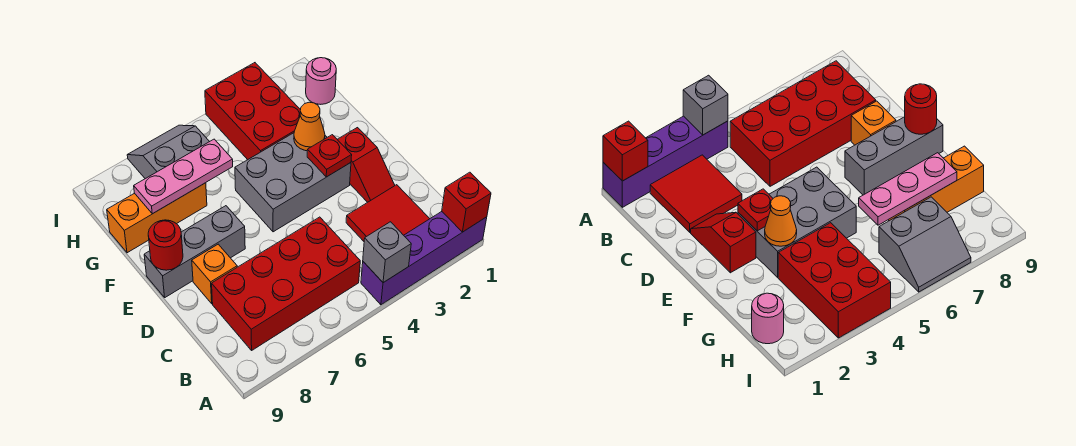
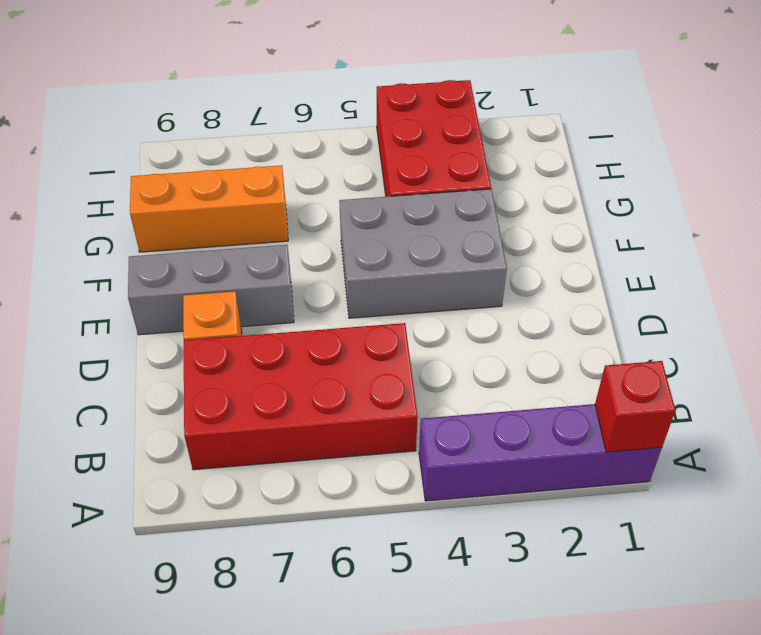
none -> red tile B2:C3 level 1
none -> red slope D2:E2 level 1 top E
none -> pink round brick H1 level 1

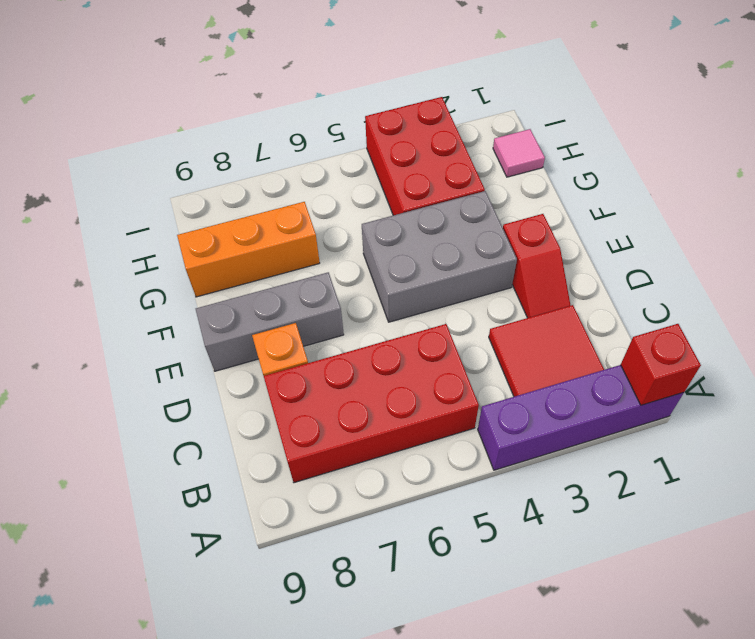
pink tile H1 level 1 -> pink round brick H1 level 1
none -> grey slope H6:I7 level 1 top H
none -> grey brick A4 level 2
none -> red plate E3 level 2

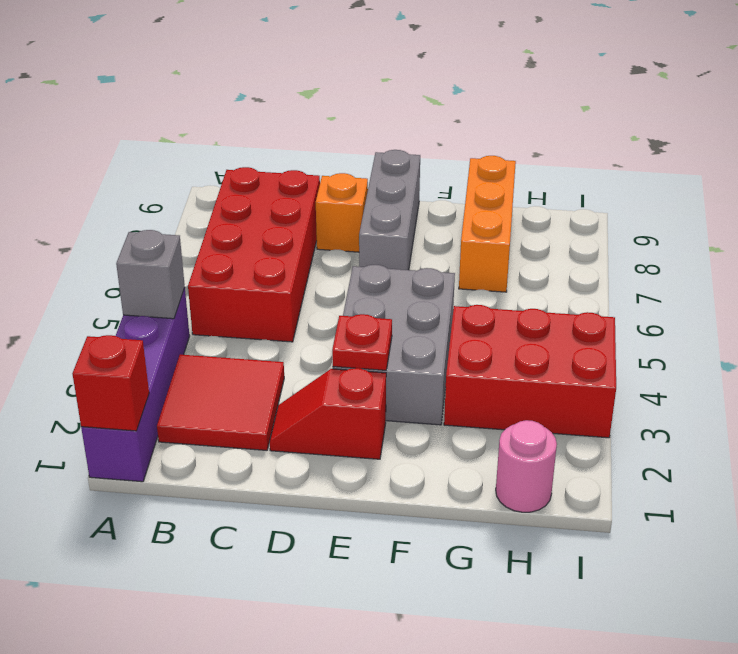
none -> grey slope H6:I7 level 1 top H
none -> red round brick E9 level 2
none -> orange cone F3 level 2

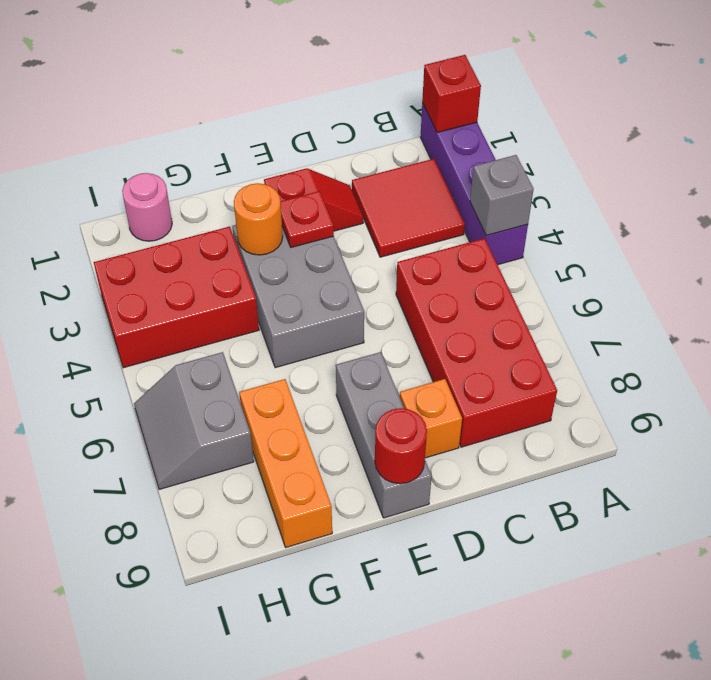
orange round brick F3 level 2 -> orange cone F3 level 2
none -> pink plate G6:G8 level 2

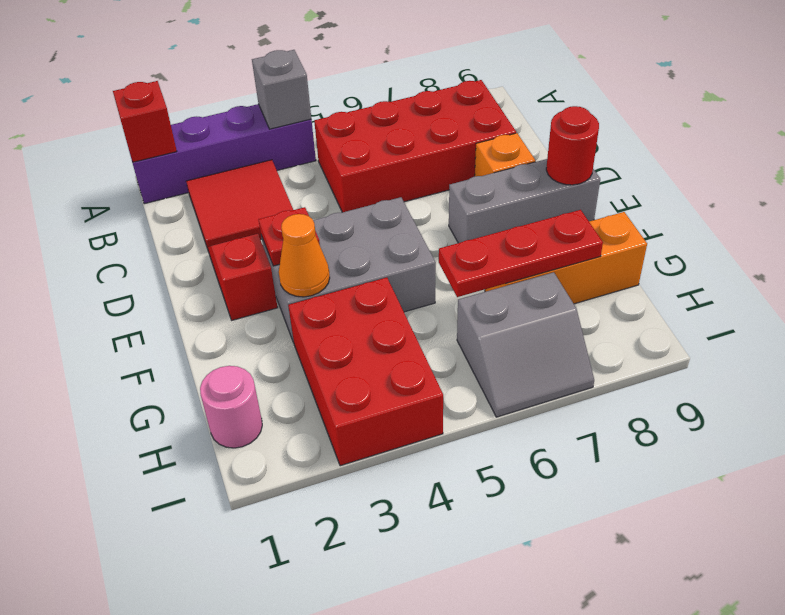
red plate G6:G8 level 2 -> pink plate G6:G8 level 2

